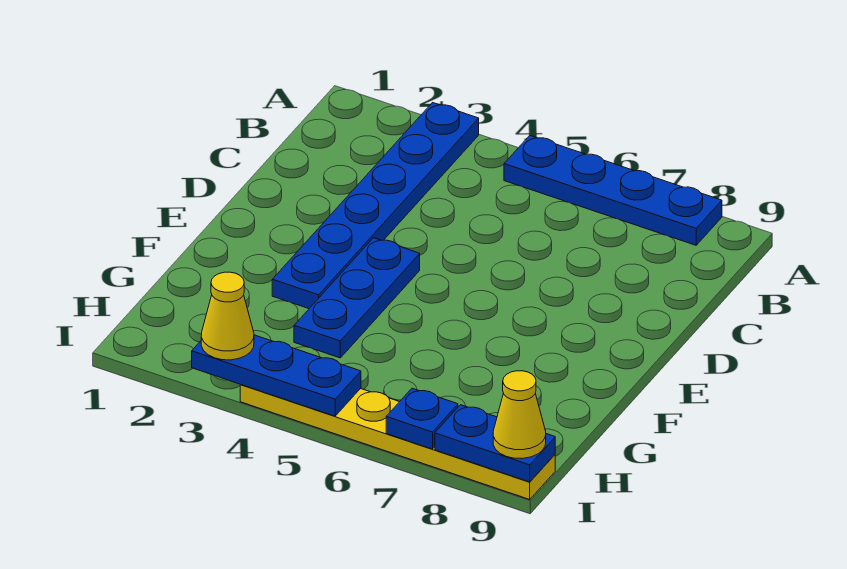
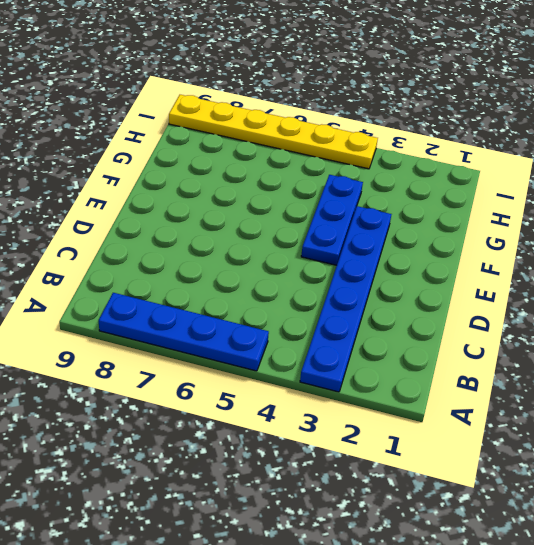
none -> blue plate I3:I5 level 2
none -> blue plate I7 level 2

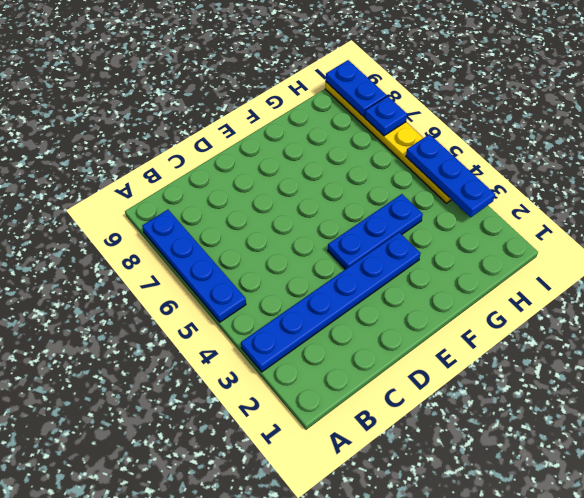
none -> yellow cone I3 level 3
none -> yellow cone I9 level 3

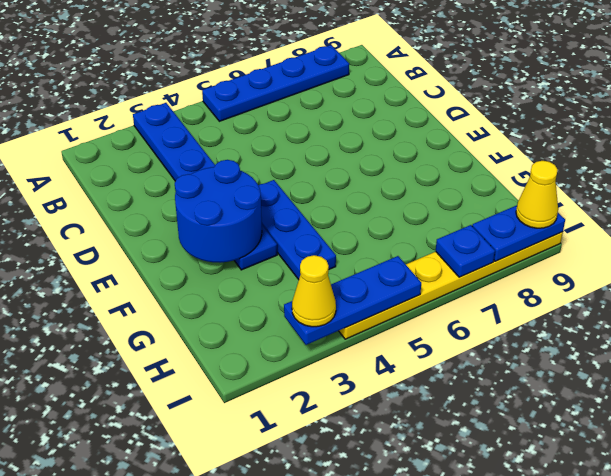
blue round brick E2:F3 level 2 -> none

